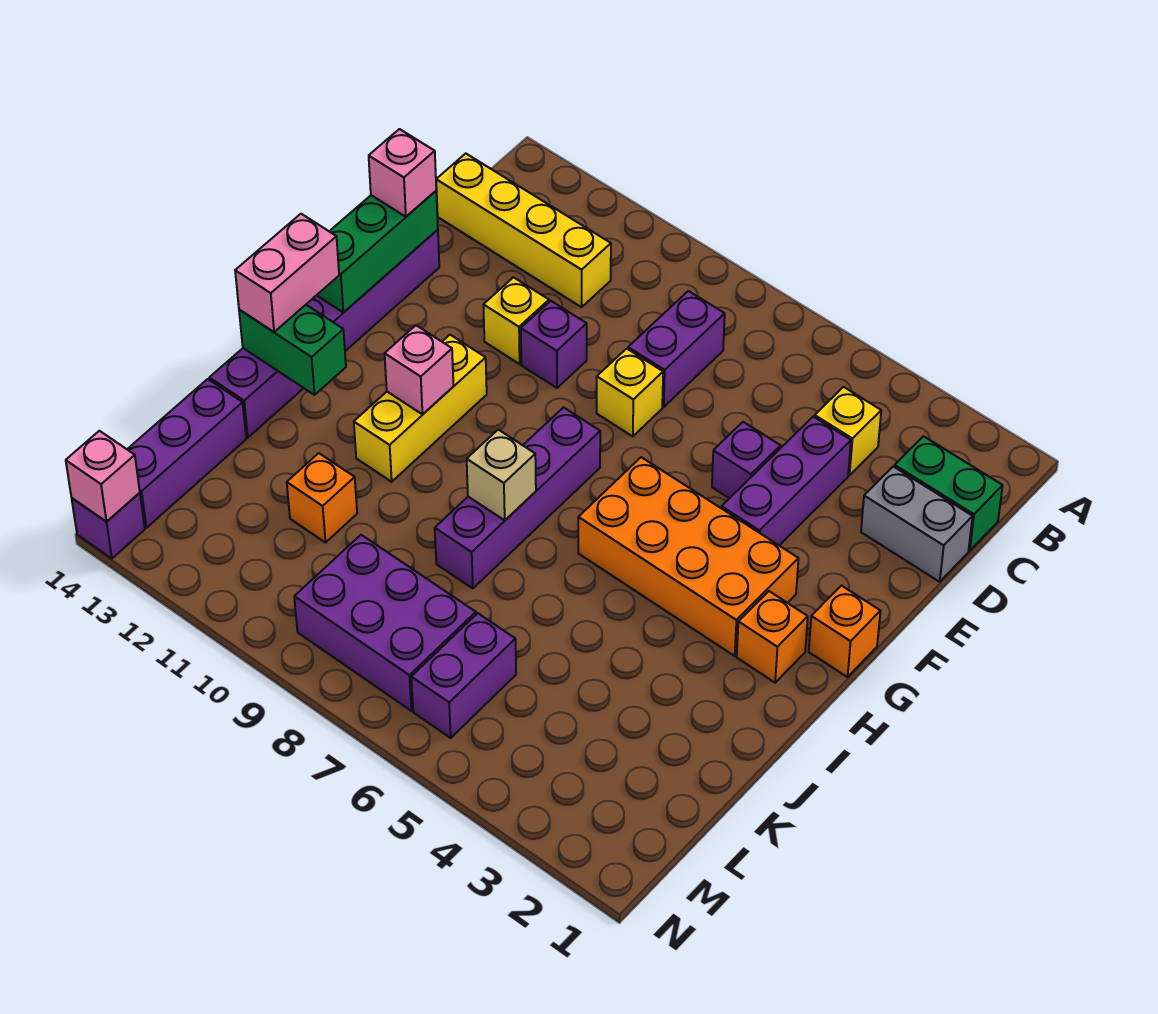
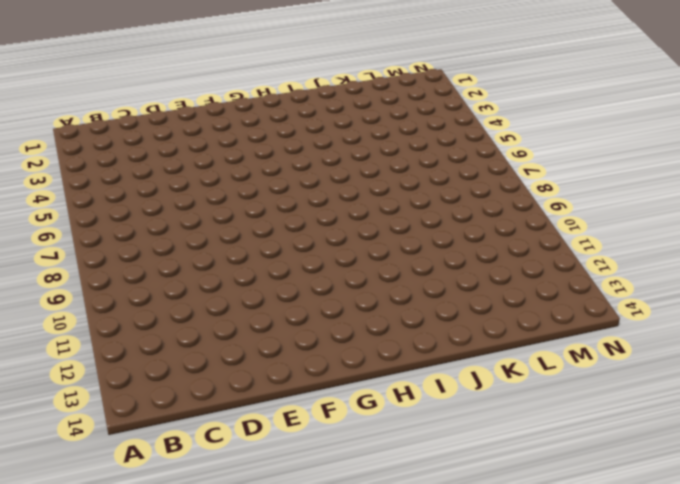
none -> green brick C1:C2 level 1
none -> yellow brick C4 level 1
none -> purple brick C8:D8 level 1

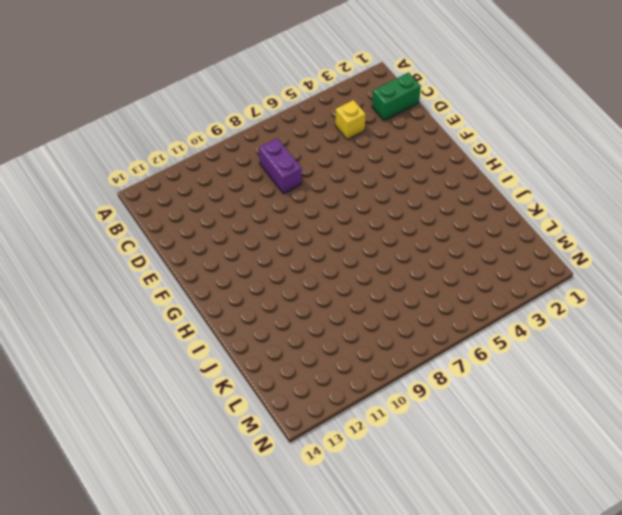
none -> yellow brick C11:C14 level 1
none -> grey brick D1:D2 level 1
none -> purple brick D4:F4 level 1

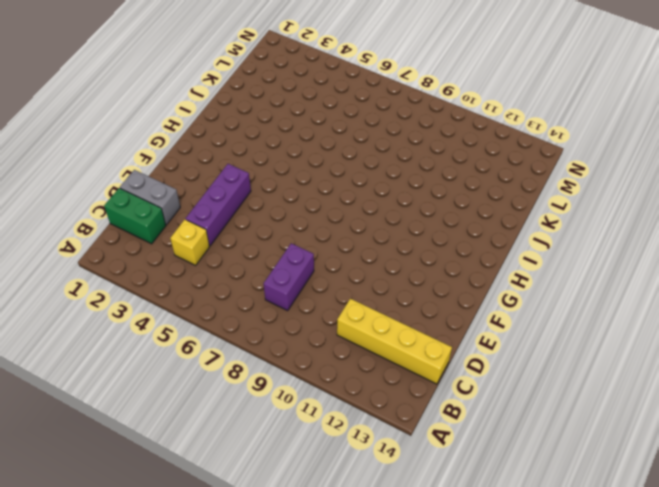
none -> purple brick E5 level 1
none -> yellow brick E8 level 1
none -> purple brick E10 level 1

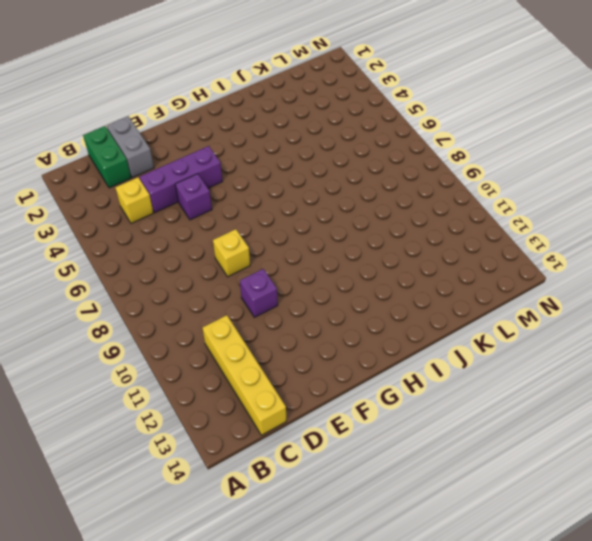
none -> purple brick C8:D8 level 1
none -> yellow brick E11 level 1
none -> purple brick E14:J14 level 1

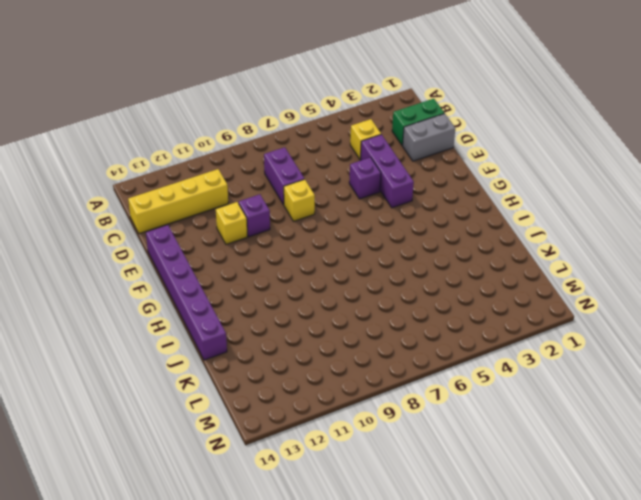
none -> orange brick G1 level 1
none -> orange brick G3:H6 level 1
none -> purple brick G8:J8 level 1

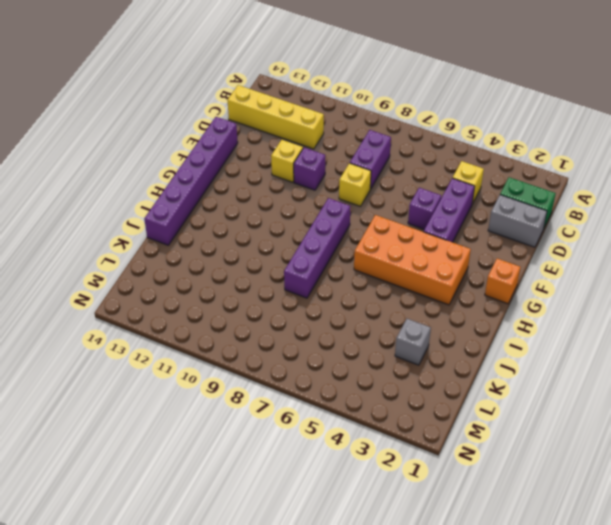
grey brick K3 level 1 -> none
none -> yellow brick G11:I11 level 1
none -> orange brick H2 level 1
none -> orange brick K11 level 1

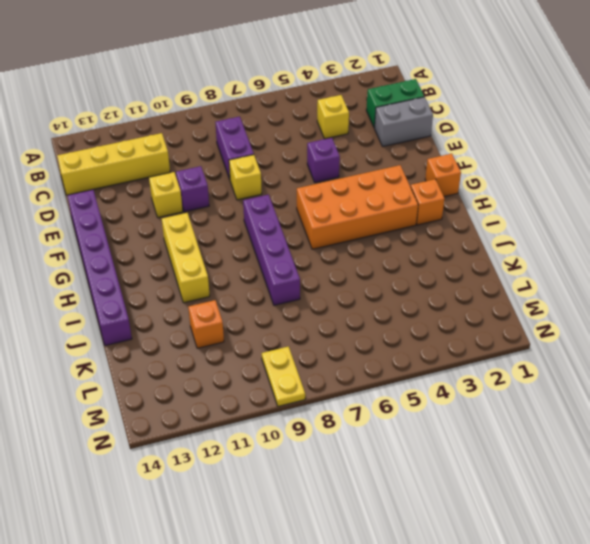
yellow plate M9:N9 level 1 -> purple brick L7:M9 level 1
none -> purple brick D4:F4 level 1
none -> purple brick K14:M14 level 1
none -> purple brick L6:M6 level 1

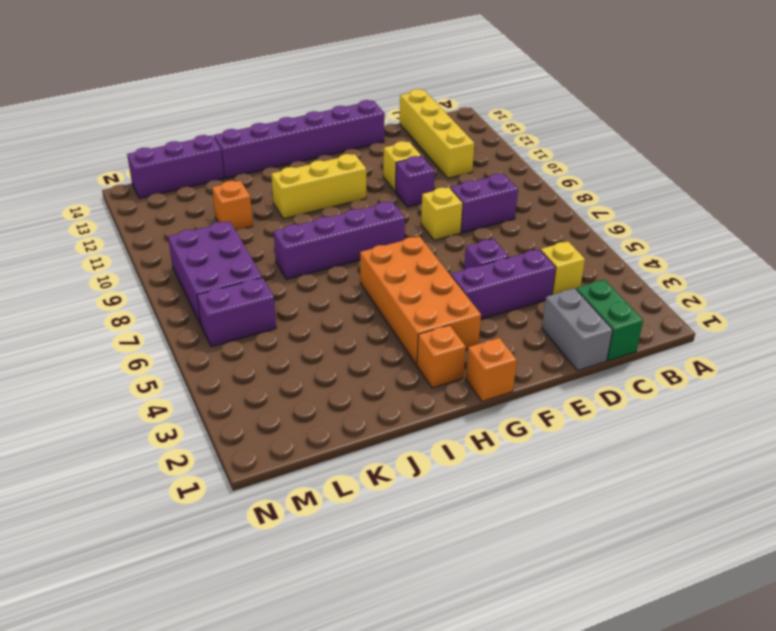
none -> purple brick N14 level 1
none -> green brick E14:G14 level 2
none -> pink brick H11 level 2

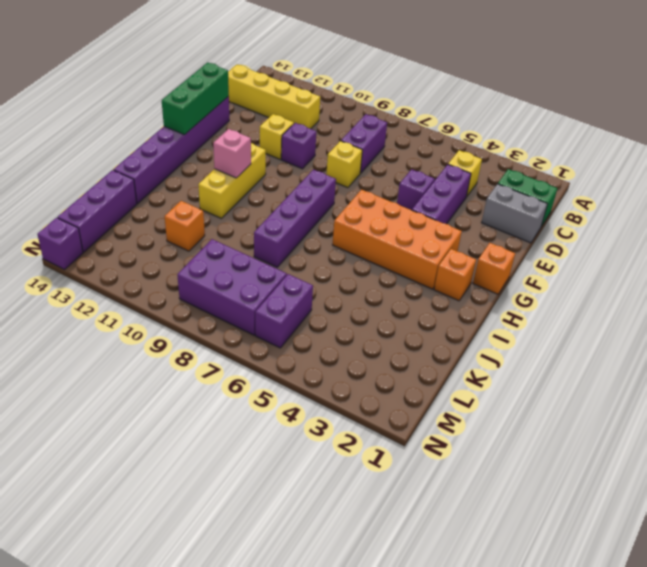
none -> tan brick I8 level 2
none -> green brick I13:I14 level 2
none -> pink brick N14 level 2

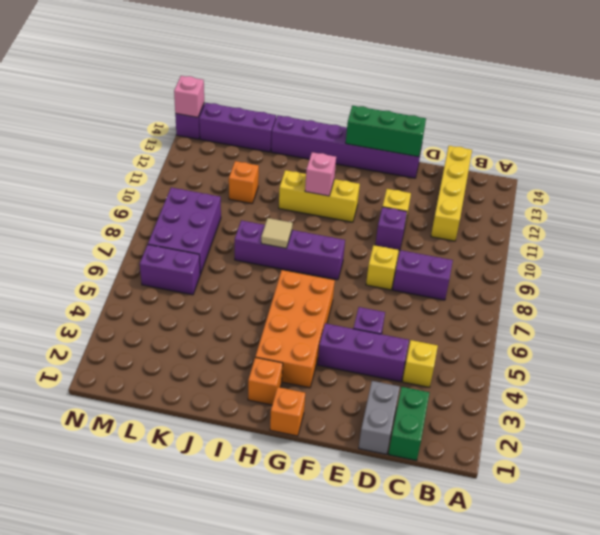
tan tile I8 level 2 -> tan brick I8 level 2
none -> green brick I13:I14 level 2
none -> pink brick E14 level 3
none -> pink brick H14:I14 level 3

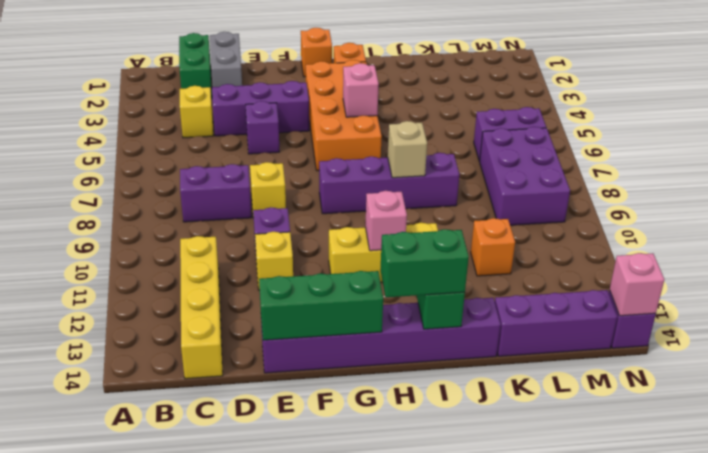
pink brick H5 level 2 -> pink brick E14 level 3
green brick H14:I14 level 3 -> pink brick H14:I14 level 3

